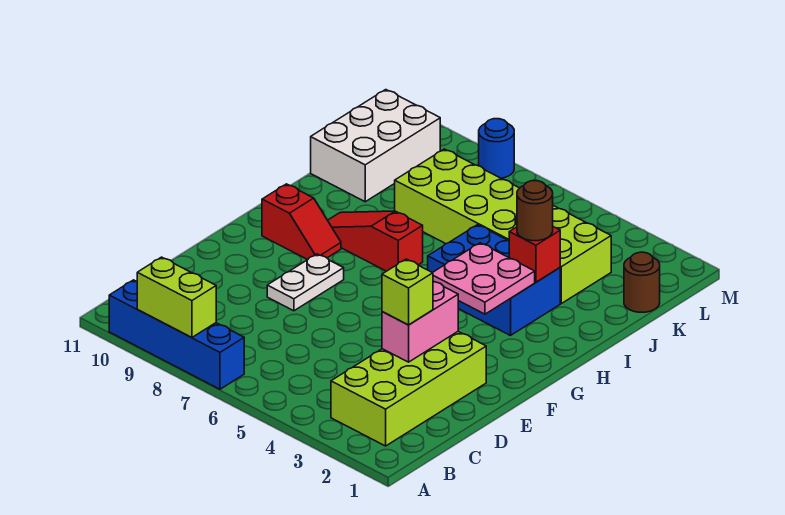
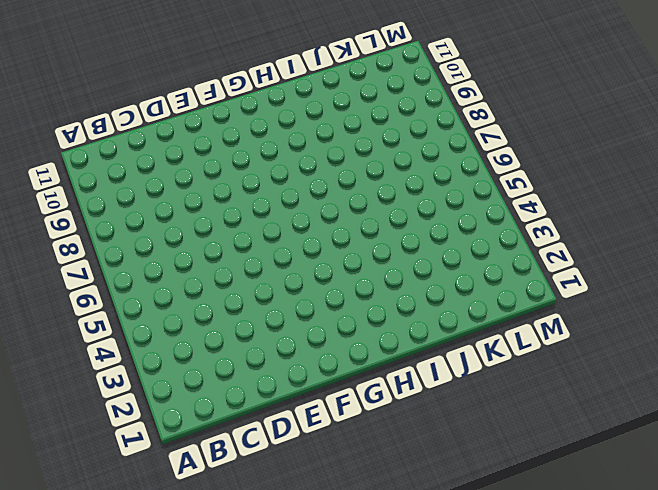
none -> blue brick A7:A10 level 1
none -> lime brick B2:E3 level 1
none -> white plate E8:F8 level 1

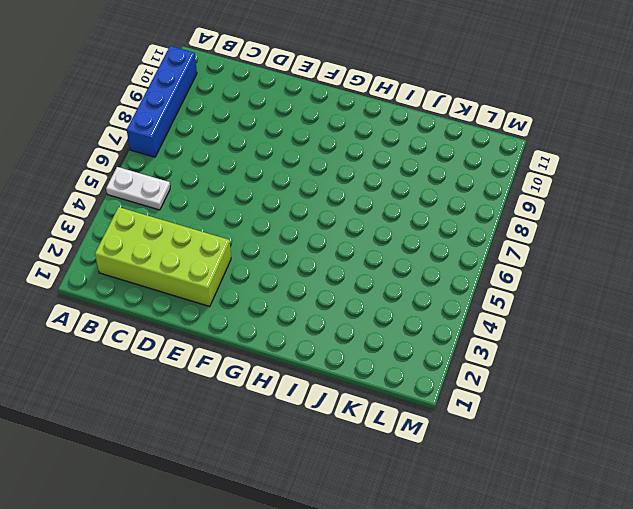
white plate A5:B5 level 1 -> white plate E8:F8 level 1
none -> red slope G9:G10 level 1 top 10
none -> blue brick H3:I5 level 1
none -> red slope H7:H9 level 1 top 7

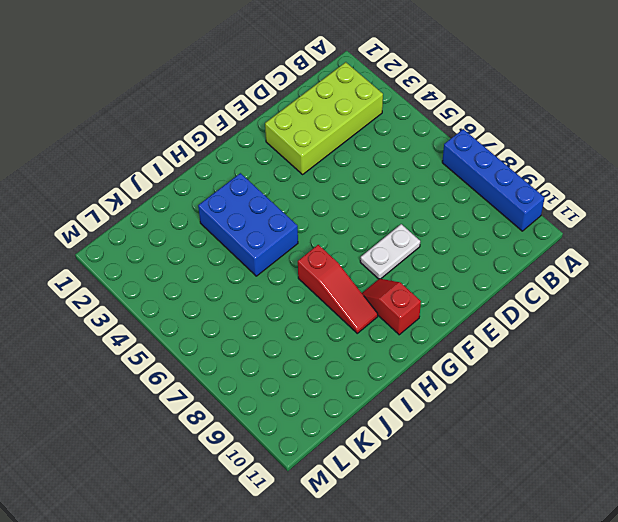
none -> lime brick J3:K8 level 1
none -> white brick J10:L11 level 1
none -> brown round brick K1 level 1

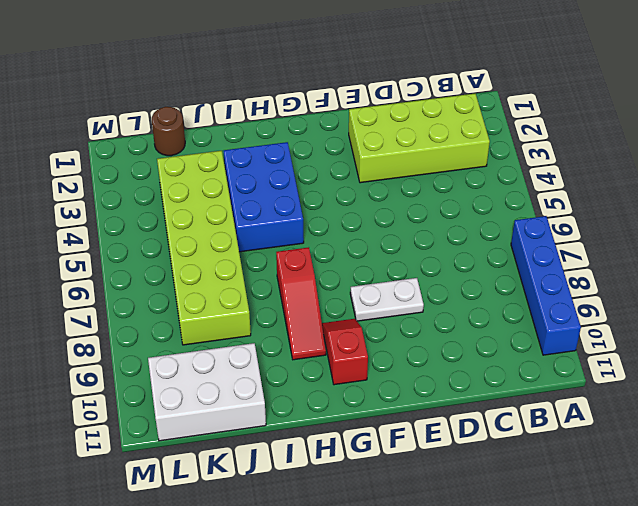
none -> blue round brick M8 level 1
none -> lime brick A8:A9 level 2
none -> pink brick D3:E3 level 2

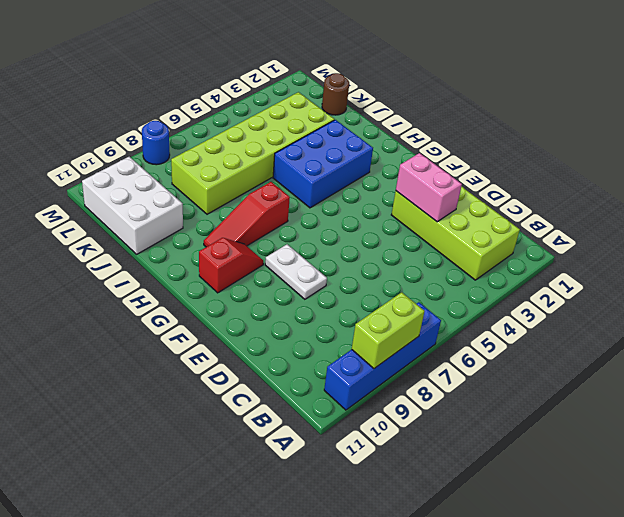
none -> pink plate G3:H4 level 2
none -> red brick I3 level 2
none -> lime brick D3 level 3

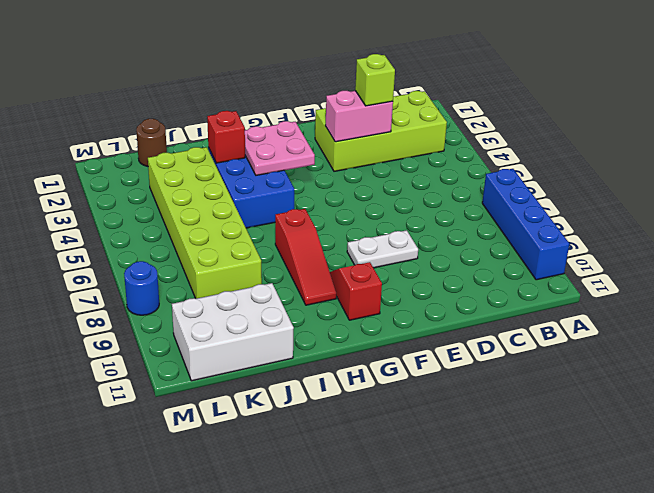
none -> lime brick A8:A9 level 2
none -> brown round brick I3 level 3

